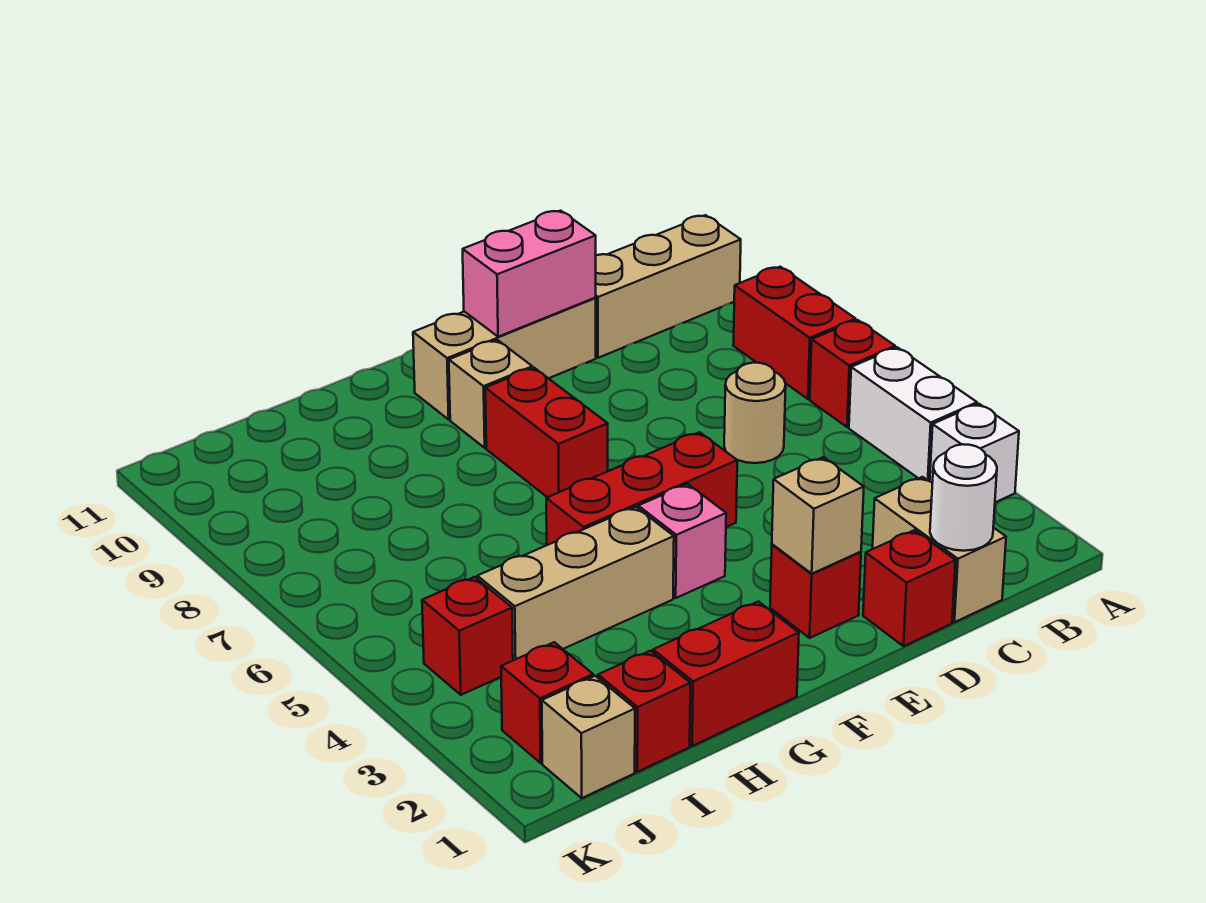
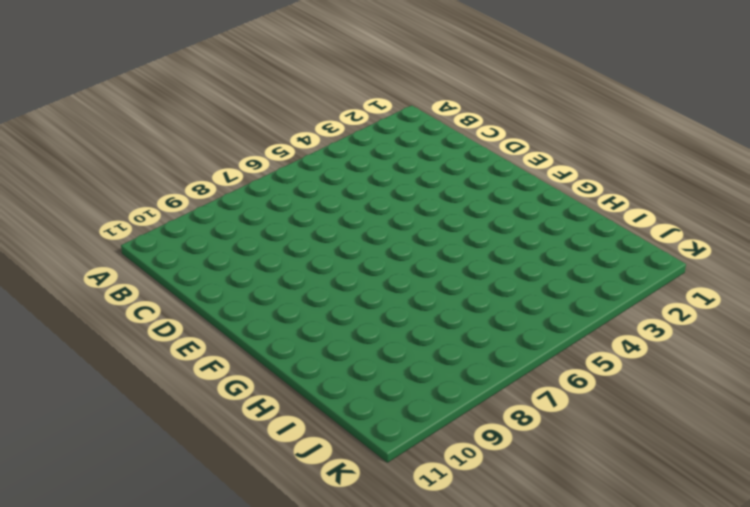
none -> white brick A3 level 1
none -> white brick A4:A5 level 1
none -> red brick A6 level 1

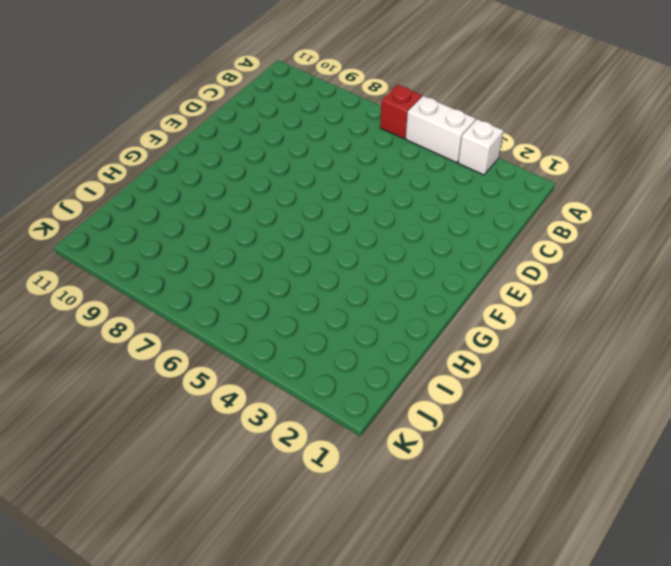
none -> red brick A7:A8 level 1
none -> tan brick A10:C10 level 1
none -> tan brick C1:C2 level 1

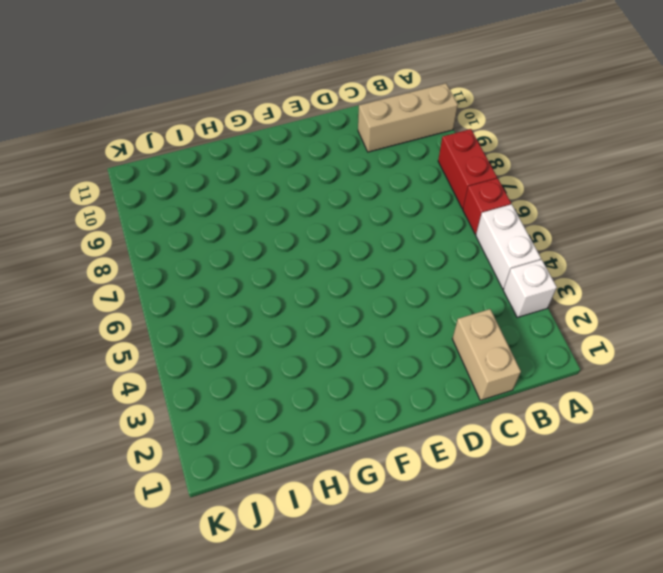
none -> tan round brick C6 level 1
none -> red brick D1 level 1
none -> tan brick D10:F10 level 1

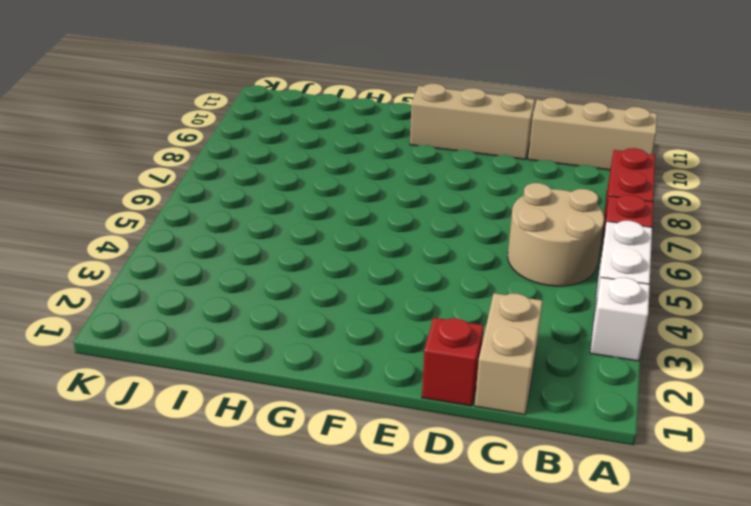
tan round brick B5:C6 level 1 -> tan round brick C6 level 1
none -> red brick E2 level 1
none -> red brick E5:G5 level 1
none -> pink brick F4 level 1

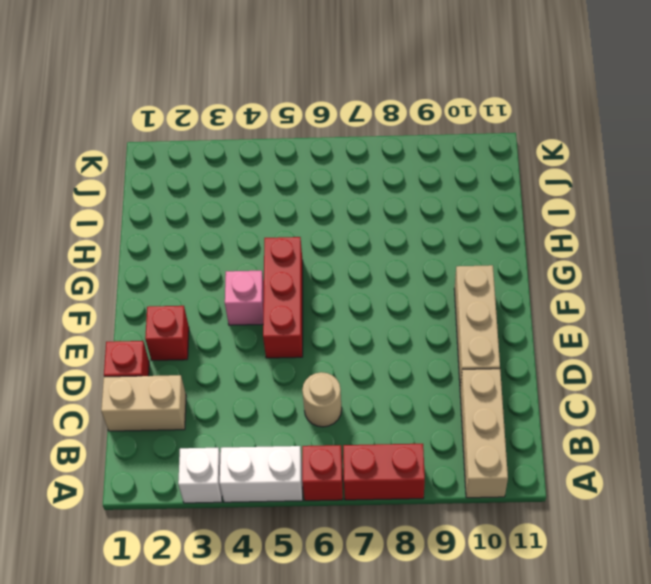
none -> red brick F7:F8 level 1
none -> tan brick F9 level 1
none -> red brick G1:H1 level 1

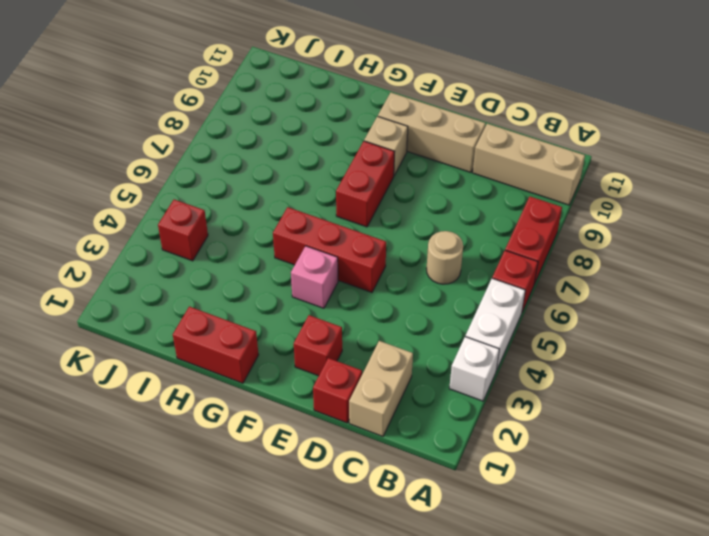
none -> tan brick G4:I4 level 1
none -> red brick I1 level 1
none -> tan brick J1 level 1

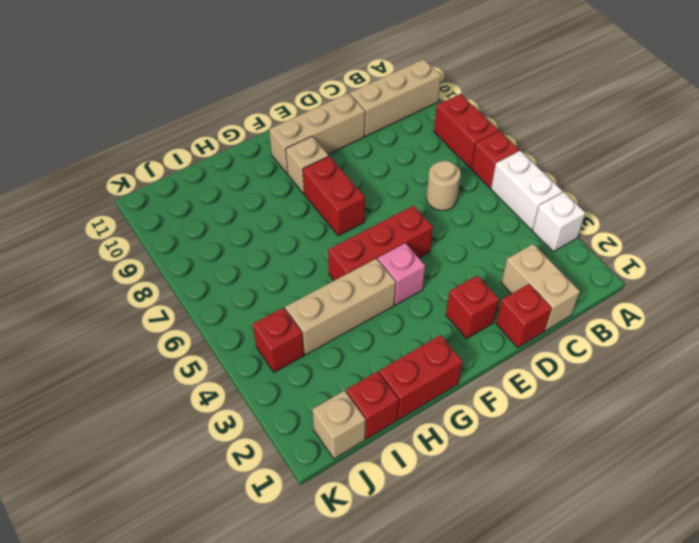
none -> red brick J2 level 1
none -> white round brick C1 level 2
none -> pink brick D10:E10 level 2

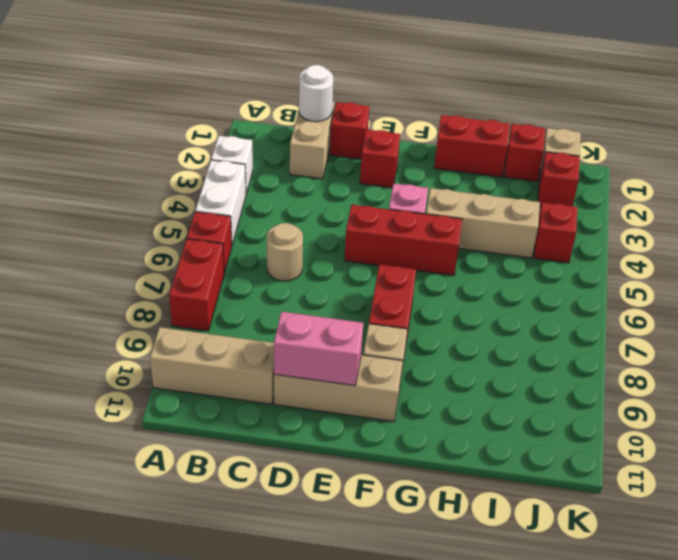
none -> tan brick E2 level 2

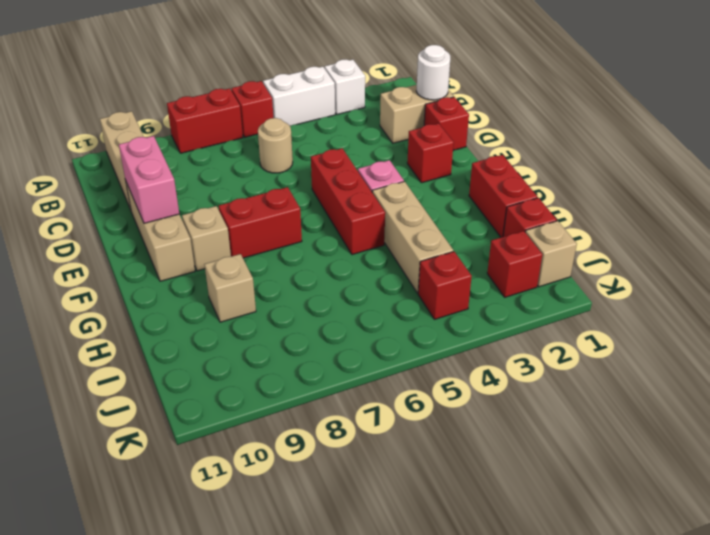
tan brick H9 level 1 -> tan brick E2 level 2

